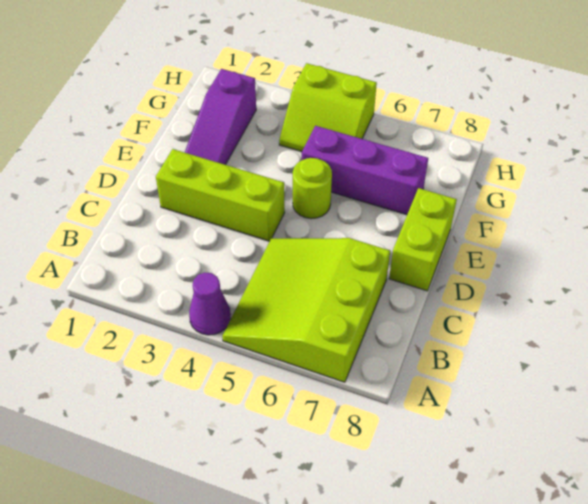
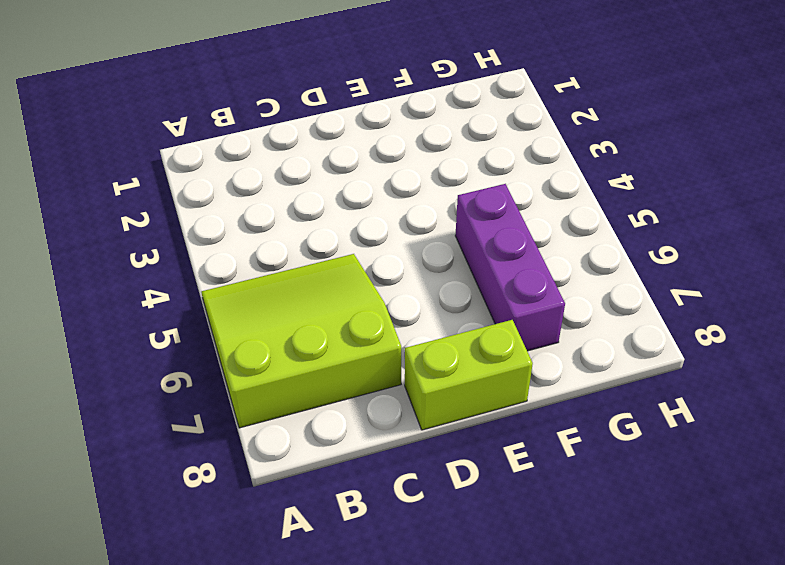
none -> purple cone A4 level 1
none -> lime brick D2:D4 level 1

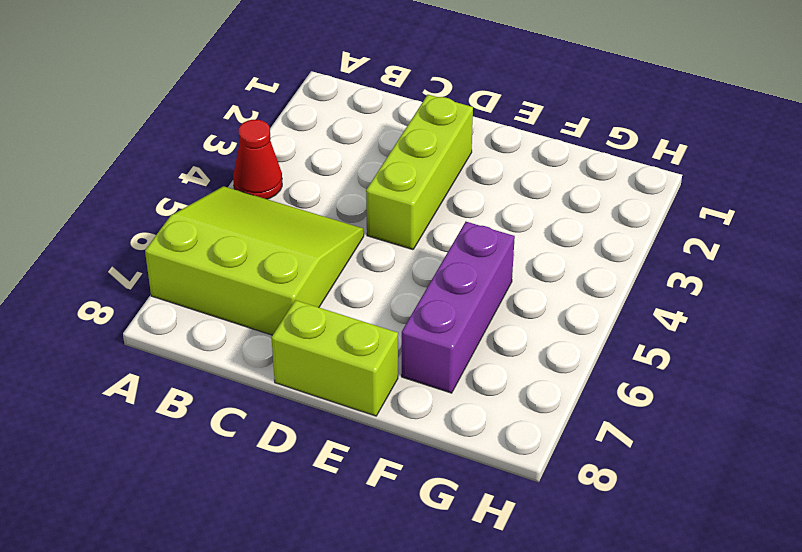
red cone A4 level 1 -> purple cone A4 level 1
none -> purple slope E2:G2 level 1 top G
none -> lime round brick E5 level 1

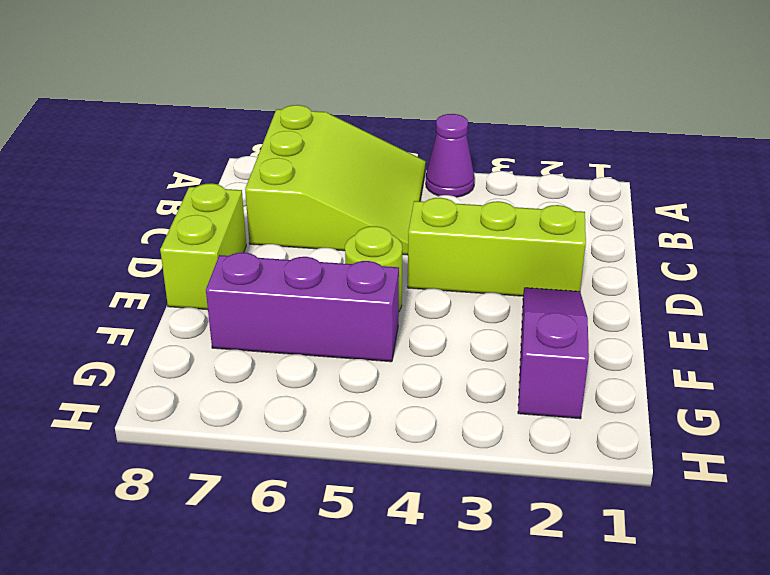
none -> lime slope G4:H5 level 1 top H

